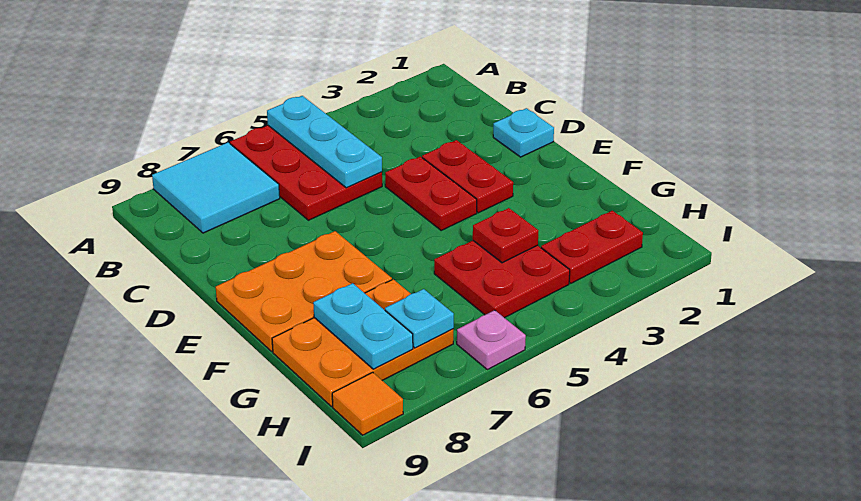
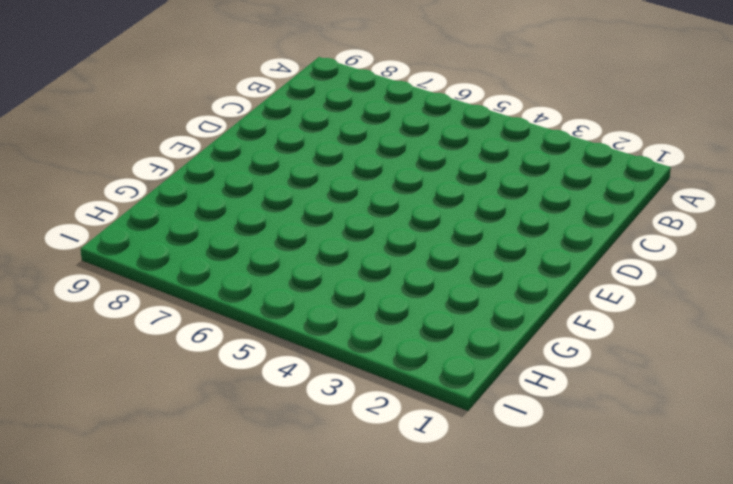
none -> red plate A5:C6 level 1
none -> cyan tile A7:B8 level 1
none -> cyan plate D1 level 1

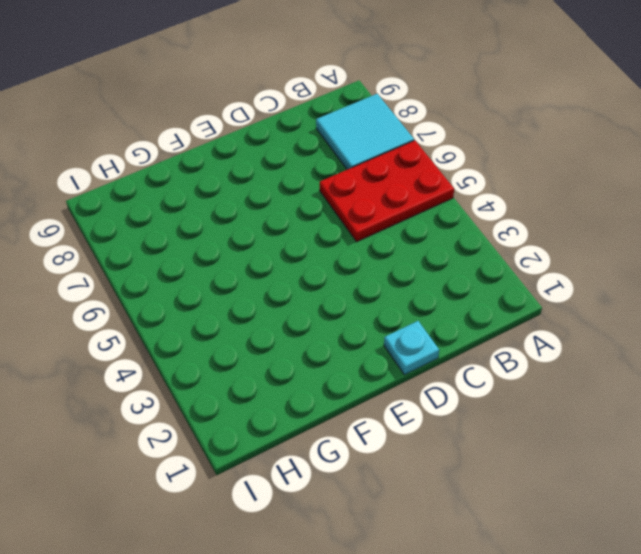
none -> red plate D3:E3 level 1
none -> red plate D4:E4 level 1
none -> orange plate E7:F9 level 1

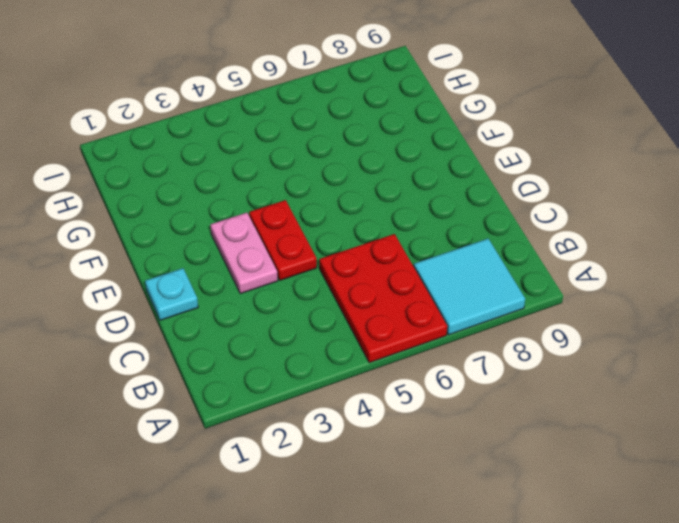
pink plate D3:E3 level 1 -> red plate D3:E3 level 1
none -> orange plate E7:F9 level 1
none -> red plate G4:H5 level 1
none -> orange plate G7:H9 level 1

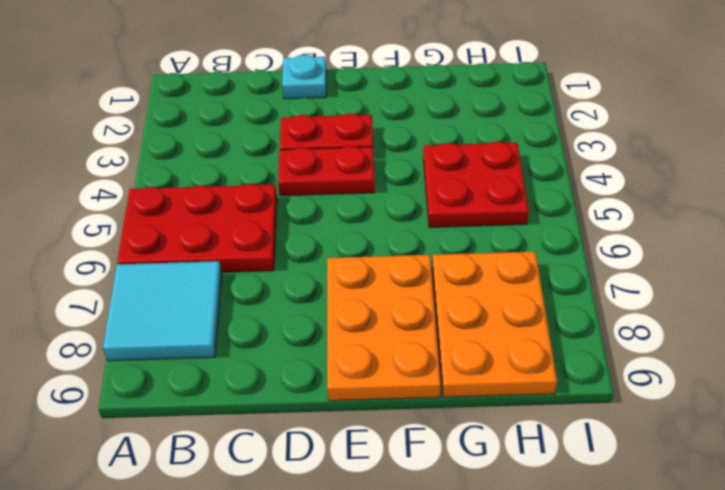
none -> red plate H2:H3 level 1
none -> pink plate I6 level 1
none -> orange tile I9 level 1

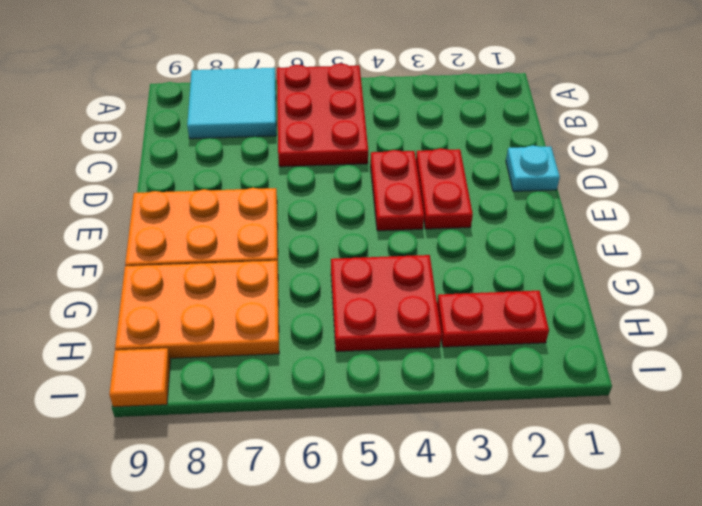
none -> pink plate I6 level 1
none -> cyan plate A5:C5 level 2
none -> red plate G4 level 2

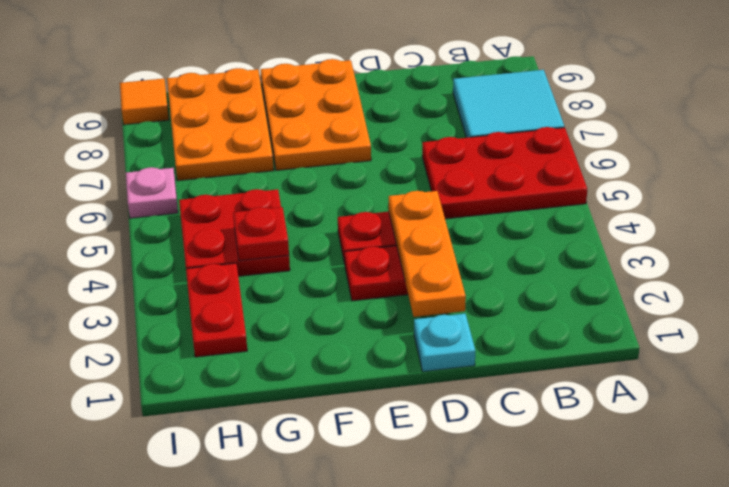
orange plate D2:D4 level 2 -> none
none -> cyan plate A5:C5 level 2
none -> cyan plate G8:H8 level 2
none -> cyan plate H7 level 2

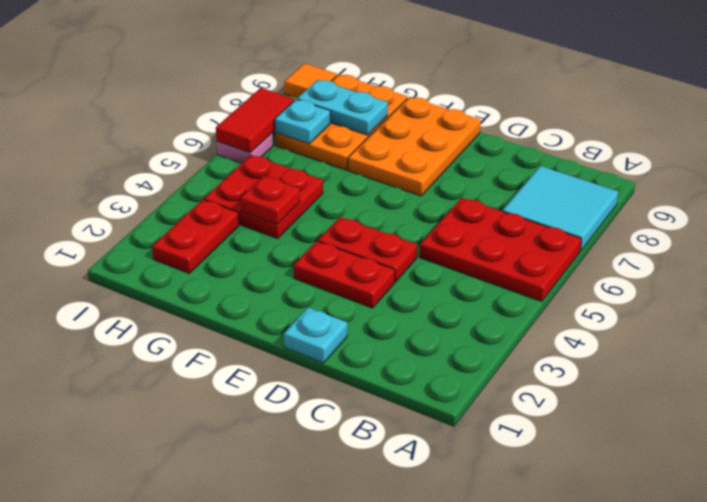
red tile I6:I7 level 2 -> none
none -> cyan plate A5:C5 level 2

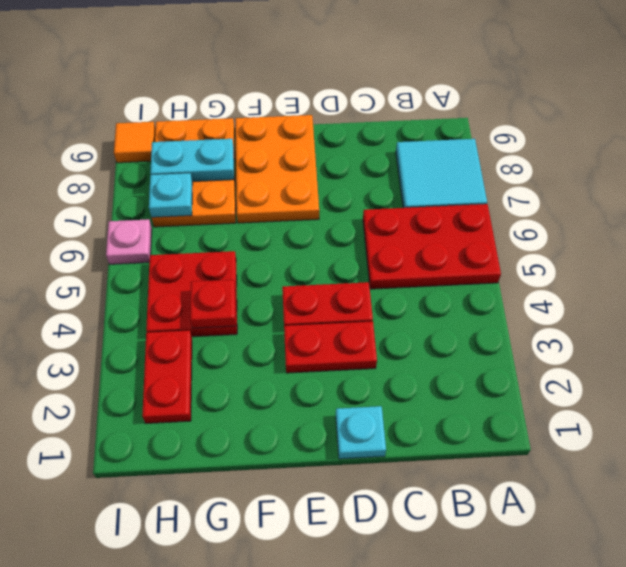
none -> cyan plate A5:C5 level 2

